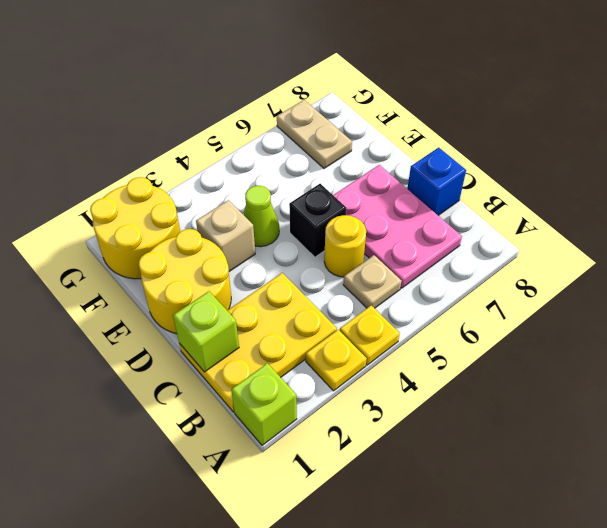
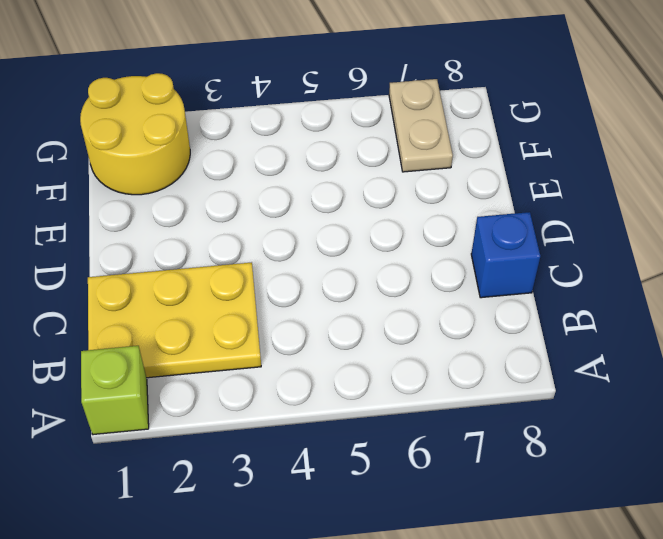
none -> yellow plate A3 level 1
none -> yellow plate A4 level 1
none -> tan plate B5 level 1

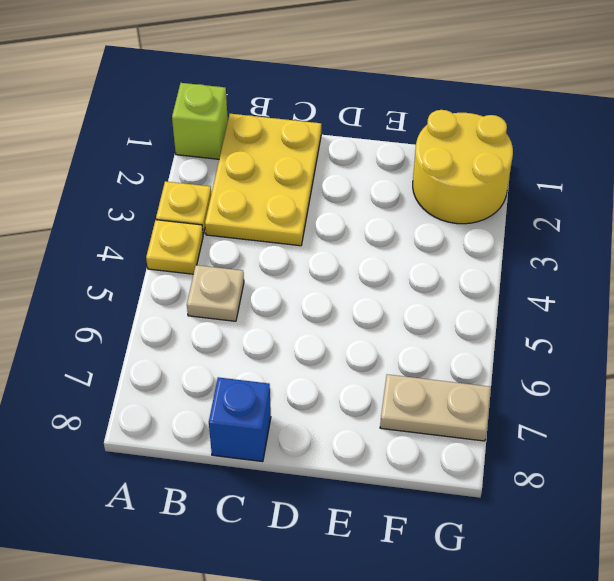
none -> pink plate B6:D7 level 1
none -> yellow round brick C5 level 1
none -> yellow round brick D1:E2 level 1

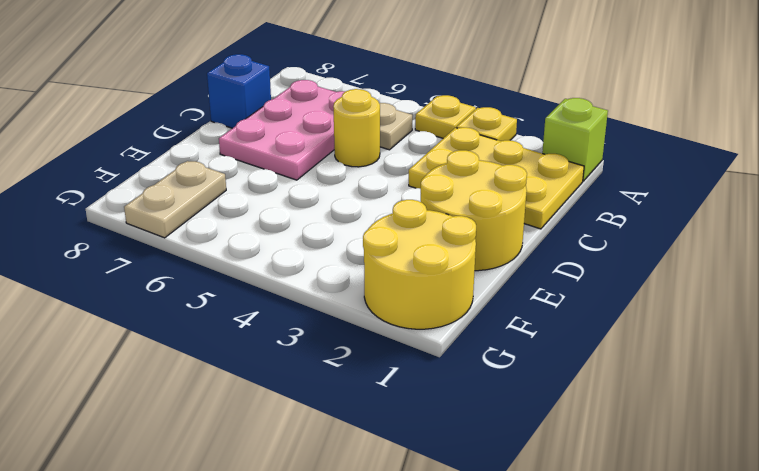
none -> black brick D5 level 1
none -> tan brick E3 level 1
none -> lime cone E4 level 1

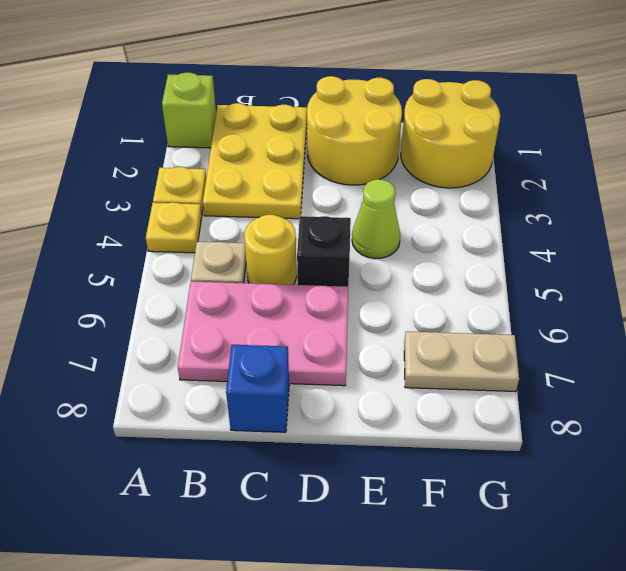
none -> tan brick E3 level 1
none -> lime brick C1 level 2

